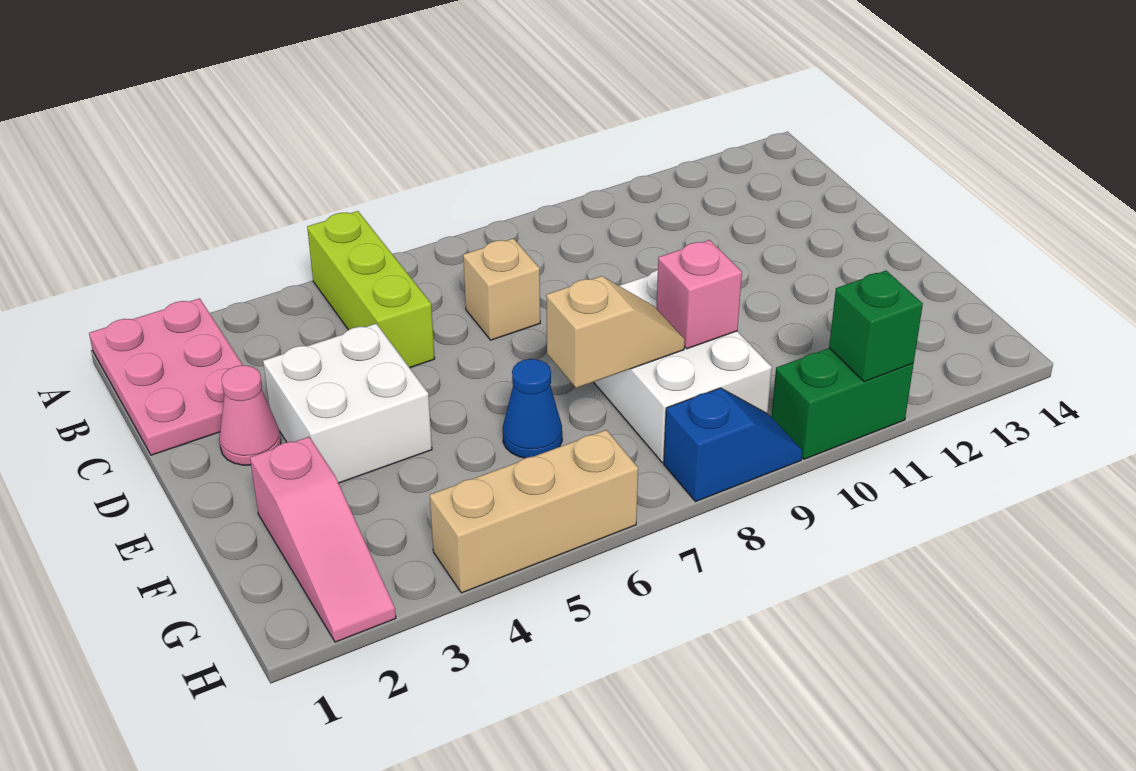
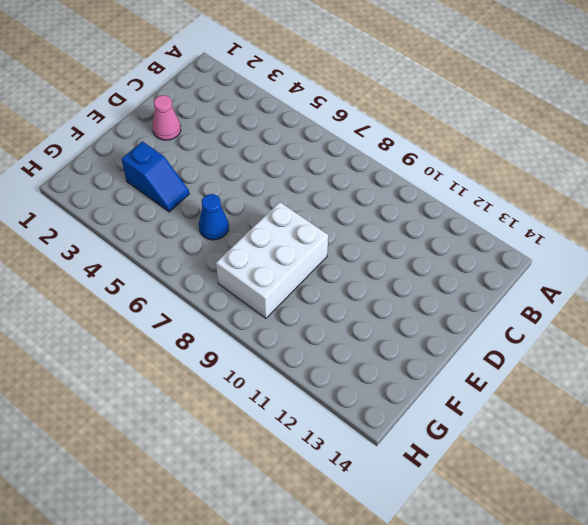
blue slope F3:F4 level 1 top 3 -> blue slope H8:H9 level 1 top 8
none -> pink plate A1:C2 level 1
none -> lime brick A5:C5 level 1
none -> tan brick C7 level 1

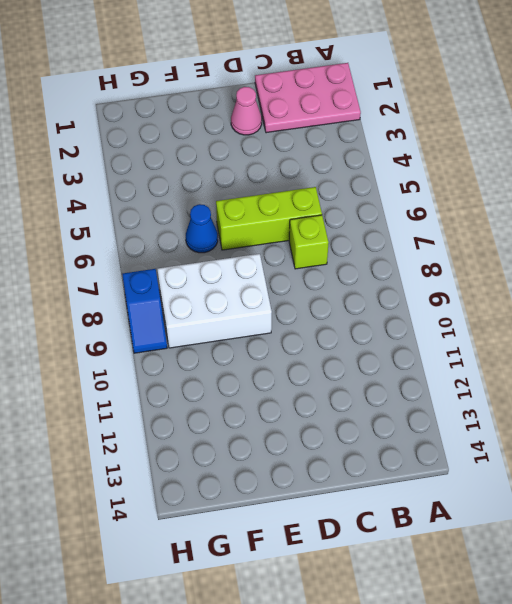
lime brick C6:E6 level 1 -> lime brick A5:C5 level 1
lime brick C7 level 1 -> tan brick C7 level 1
none -> white brick D3:E4 level 1
none -> pink slope F2:H2 level 1 top F
none -> tan brick H4:H6 level 1

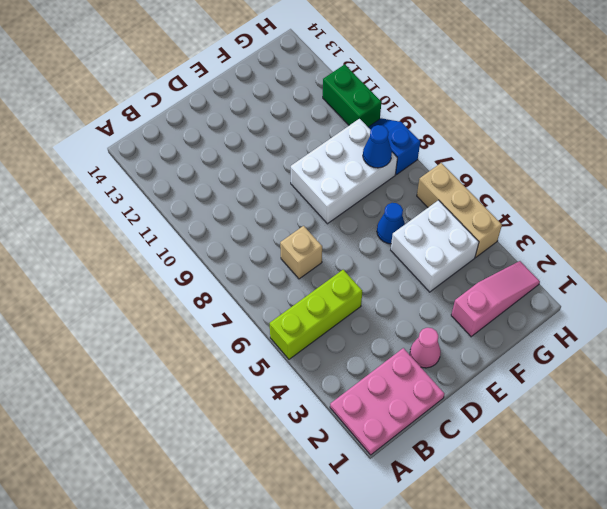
white brick F4:G5 level 1 -> white brick D3:E4 level 1
blue cone G8 level 2 -> none
none -> tan slope F7:F8 level 2 top 7
none -> pink brick F9 level 2
none -> green brick H11 level 2

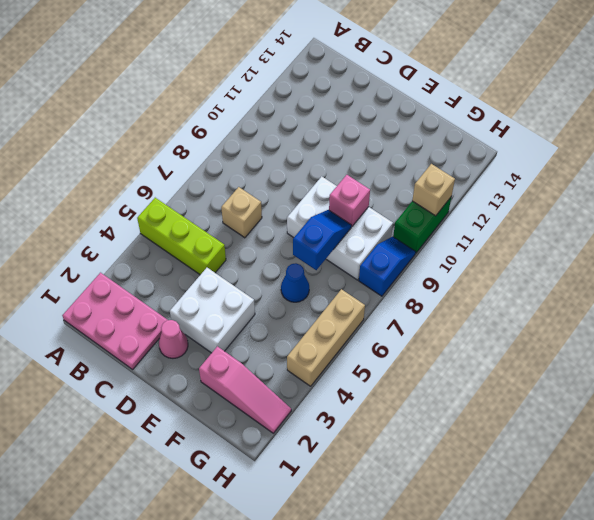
blue slope F7:F8 level 2 top 7 -> tan slope F7:F8 level 2 top 7
tan brick H11 level 2 -> green brick H11 level 2

